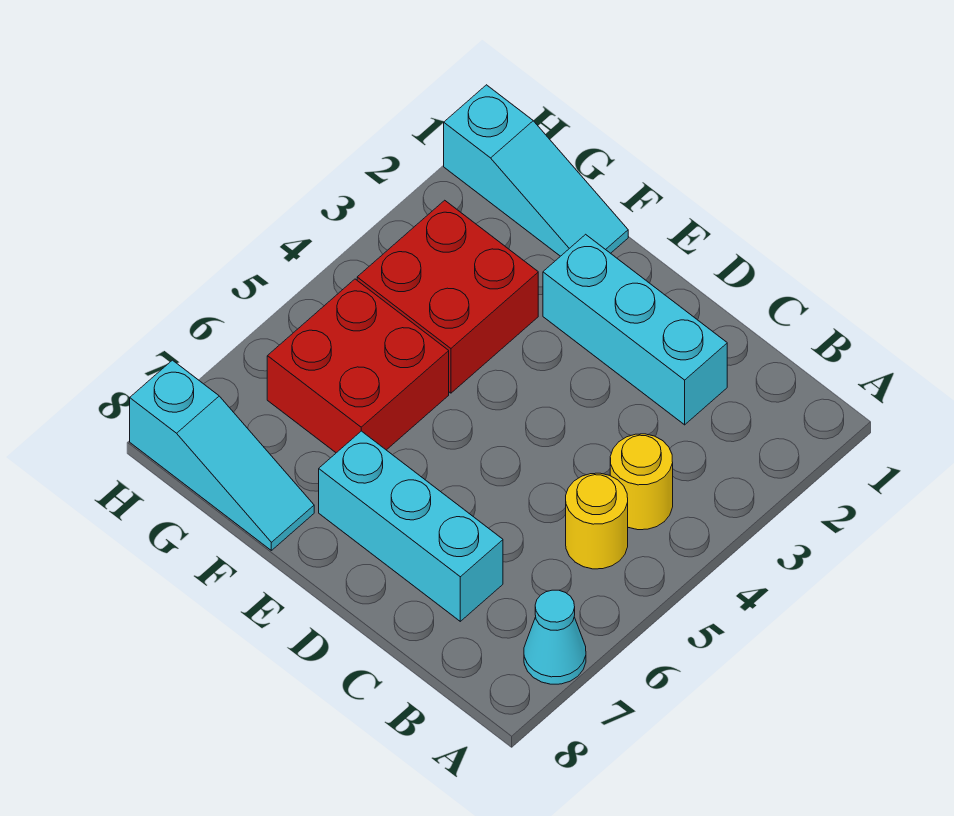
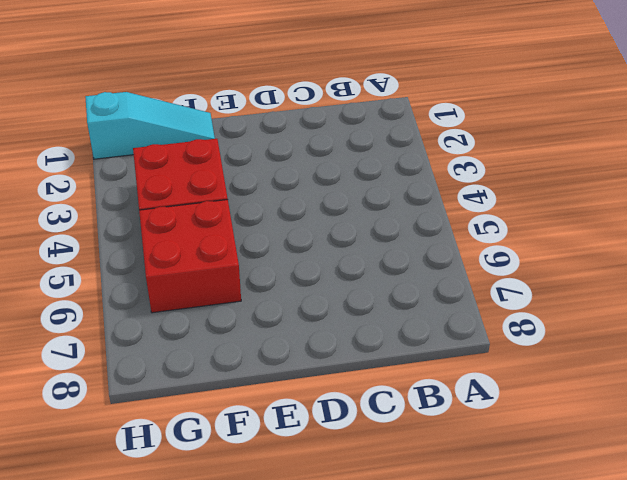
none -> cyan cone A7 level 1
none -> yellow round brick B4 level 1

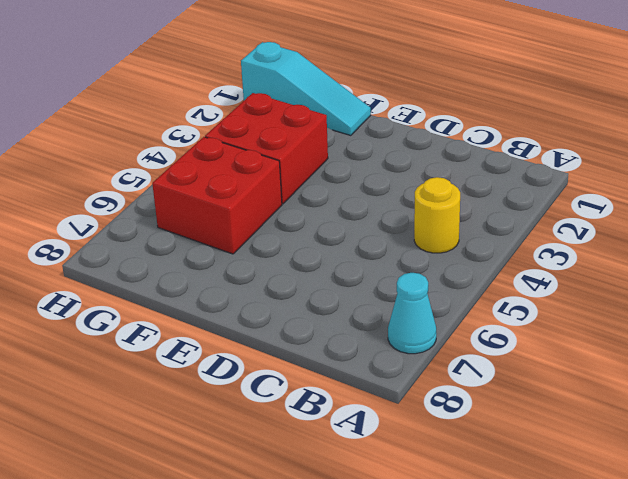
none -> yellow round brick B5 level 1
none -> cyan brick C2:E2 level 1

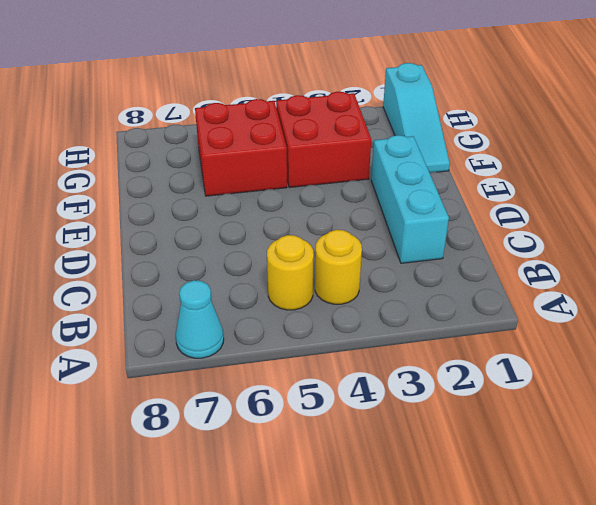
none -> cyan brick C7:E7 level 1
none -> cyan slope F8:H8 level 1 top H

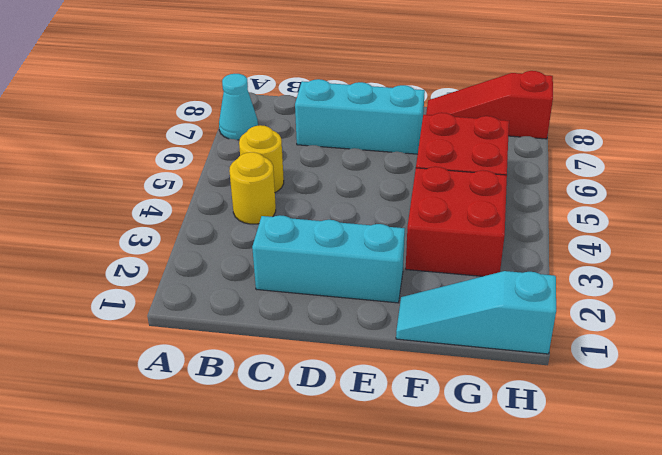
red slope F8:H8 level 1 top H -> cyan slope F8:H8 level 1 top H

